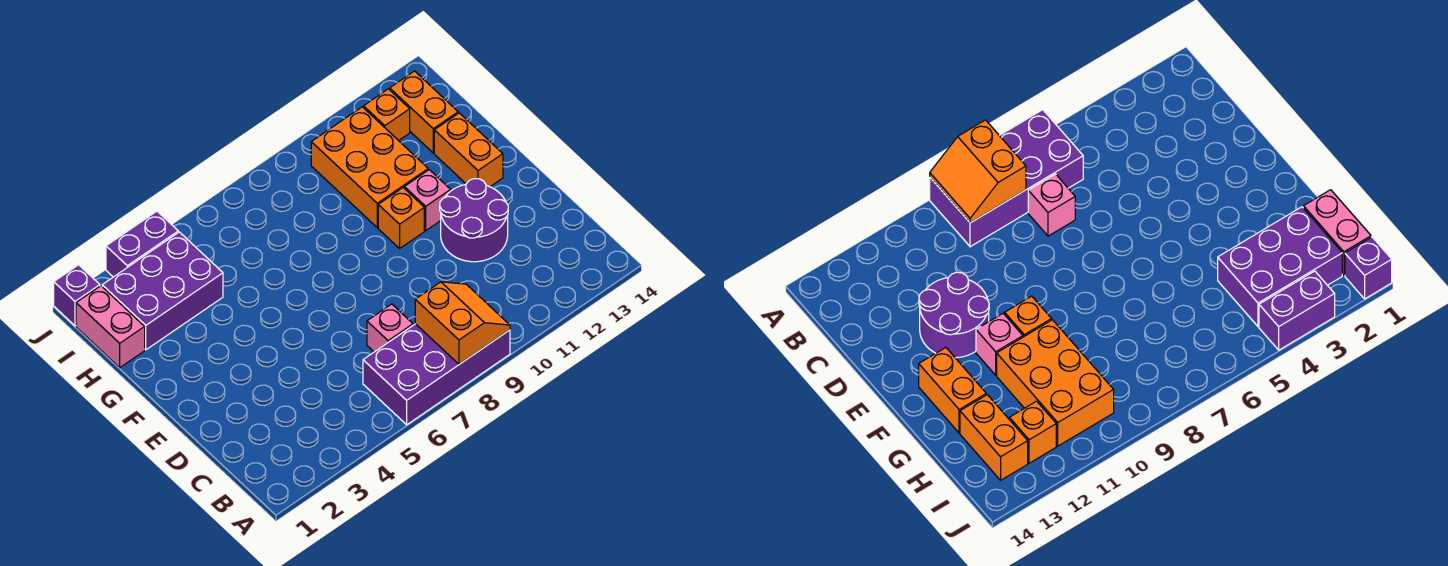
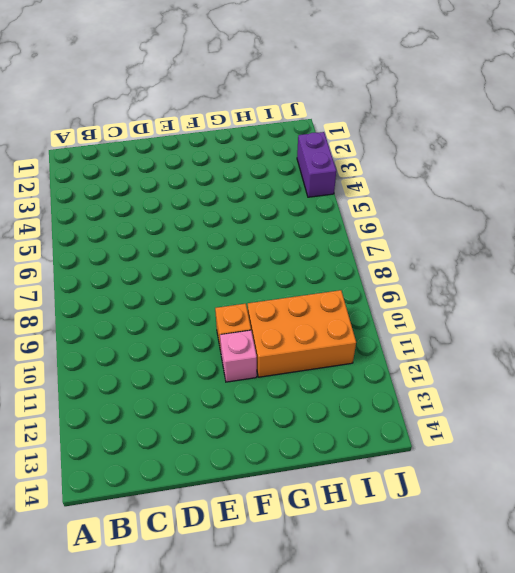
none -> purple brick A6:B9 level 1
none -> pink brick C7 level 1
none -> purple round brick D11:E12 level 1

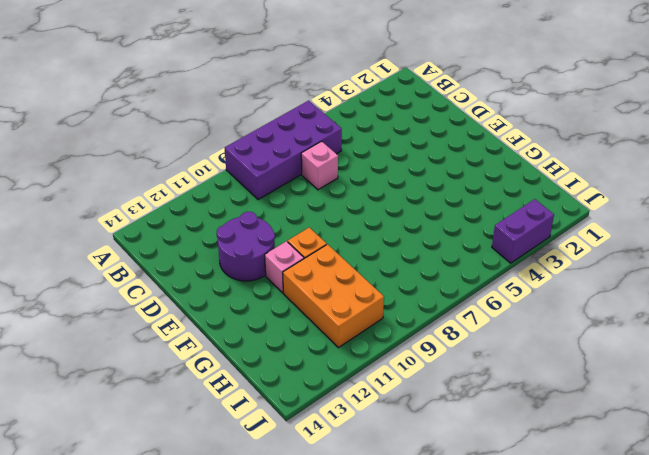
none -> orange brick F13:G13 level 1
none -> pink brick H1:I1 level 1
none -> purple brick H2:I4 level 1

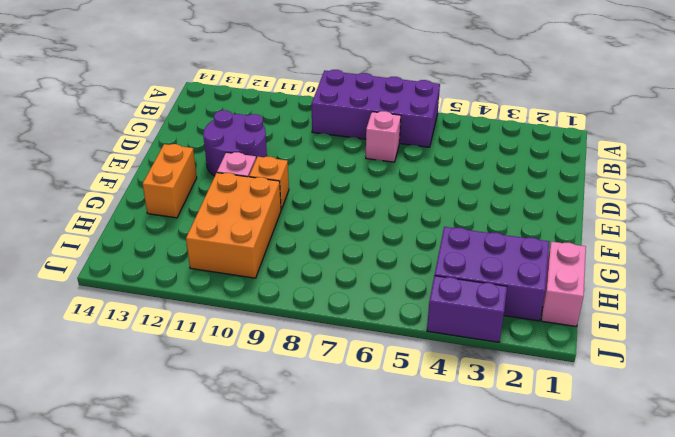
none -> orange brick H13:I13 level 1
none -> orange brick I12 level 1
none -> purple brick J1 level 1

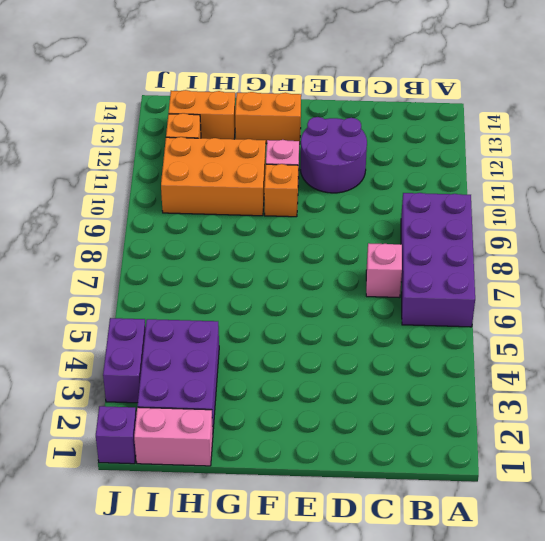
none -> orange slope A8:B9 level 2 top 8

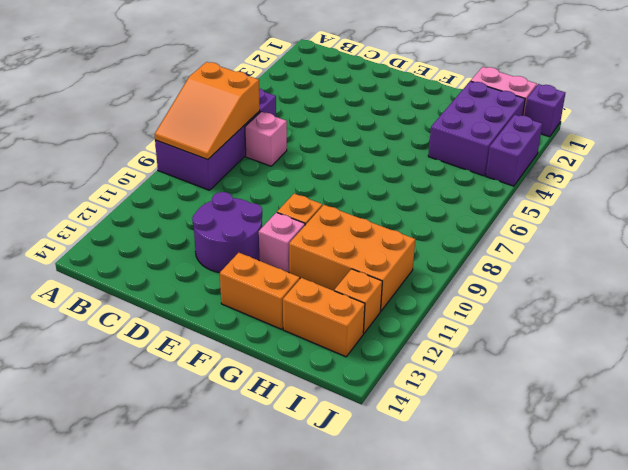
orange slope A7:B9 level 2 top 7 -> orange slope A8:B9 level 2 top 8

